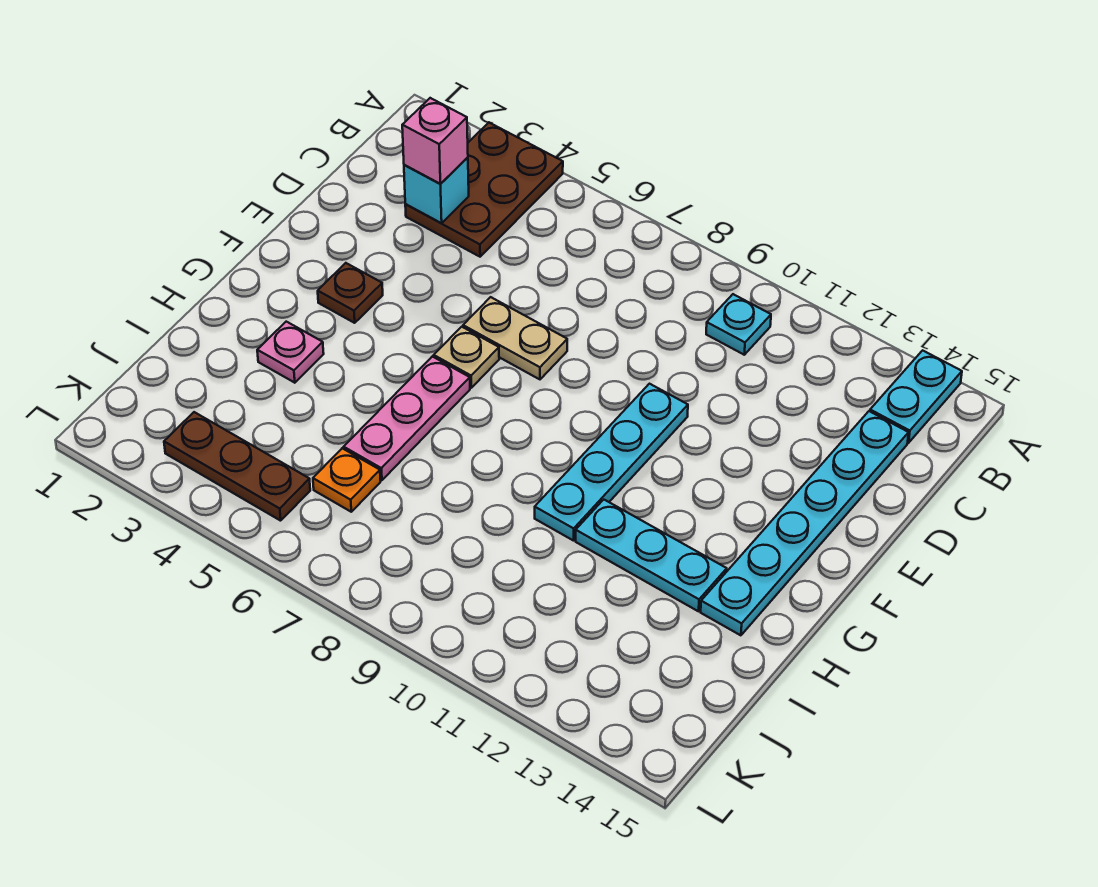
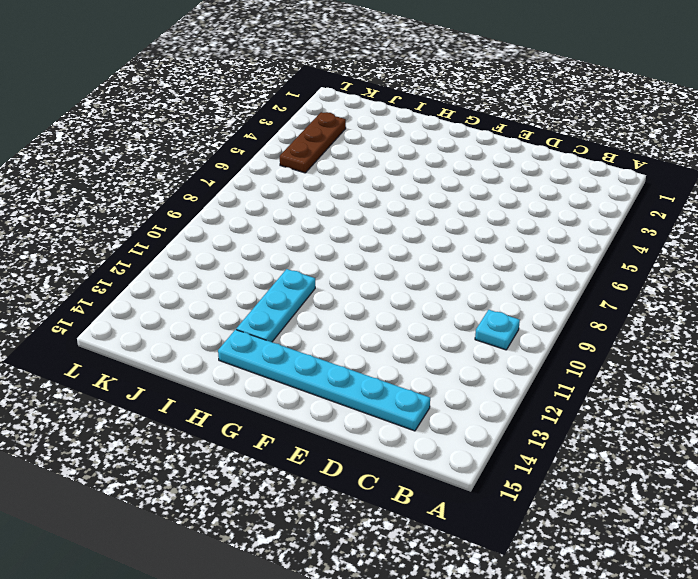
none -> brown plate A3:C4 level 1
none -> cyan plate A14:B14 level 1
none -> tan plate E6:E7 level 1

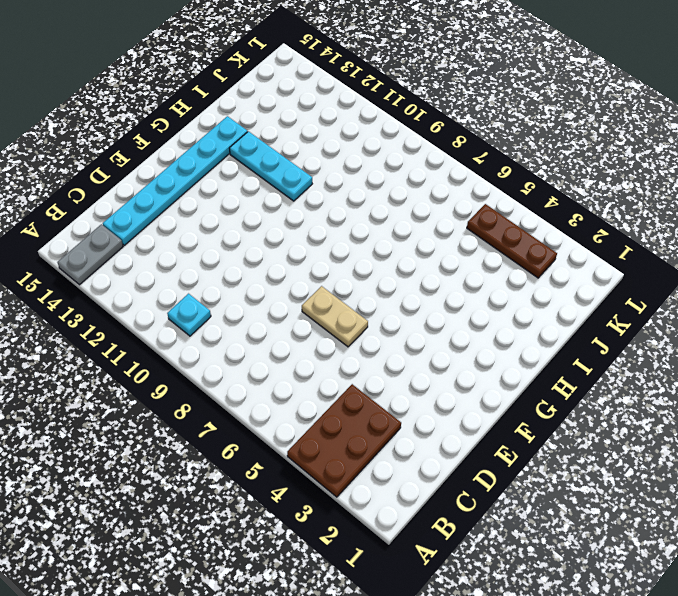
grey plate A14:B14 level 1 -> cyan plate A14:B14 level 1
none -> cyan plate E10:H10 level 1
none -> brown plate F3 level 1
none -> tan plate F6 level 1

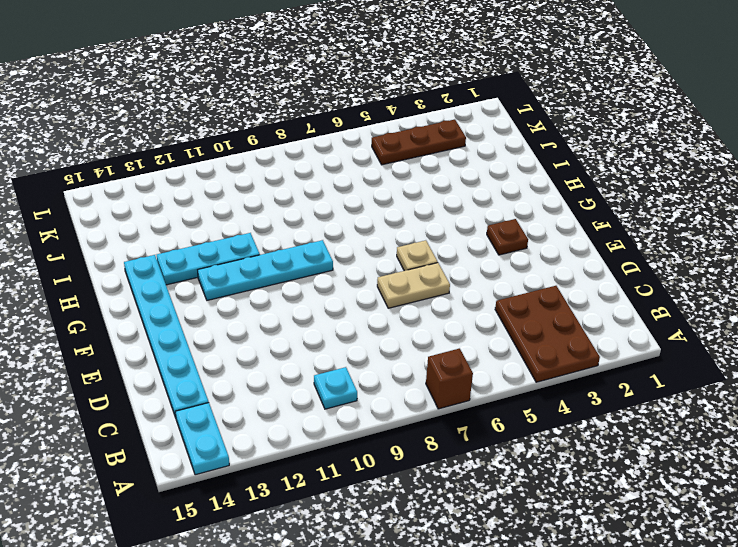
brown brick A7 level 1 -> none
cyan plate G9:G12 level 1 -> cyan plate E10:H10 level 1
none -> pink plate G6:I6 level 1
none -> pink plate H3 level 1
none -> orange plate J6 level 1

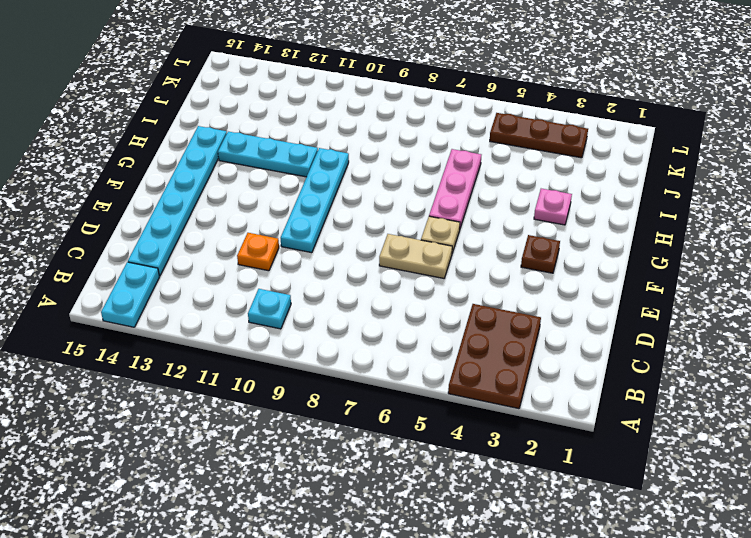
orange plate D11 level 1 -> orange plate J6 level 1
none -> cyan brick C3 level 2
none -> pink brick C3 level 3

